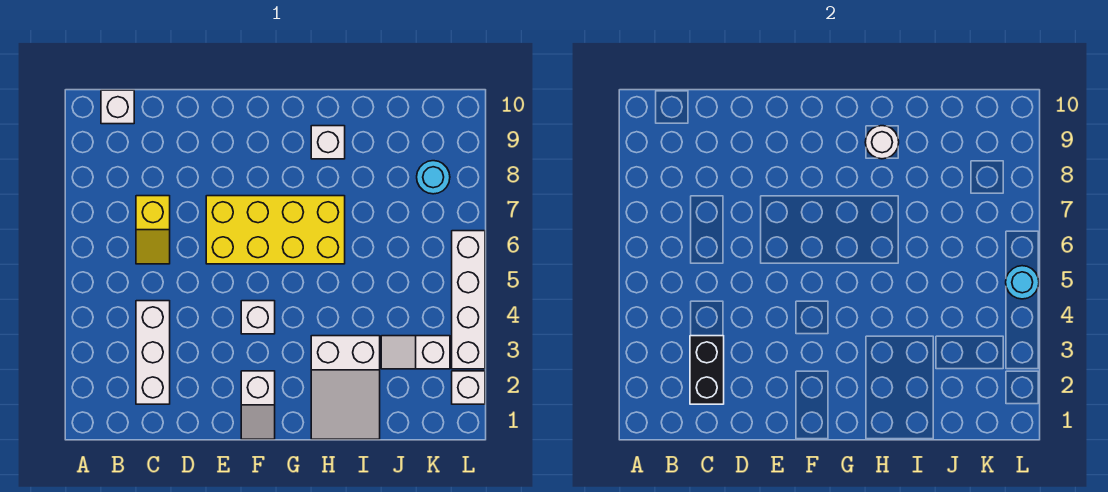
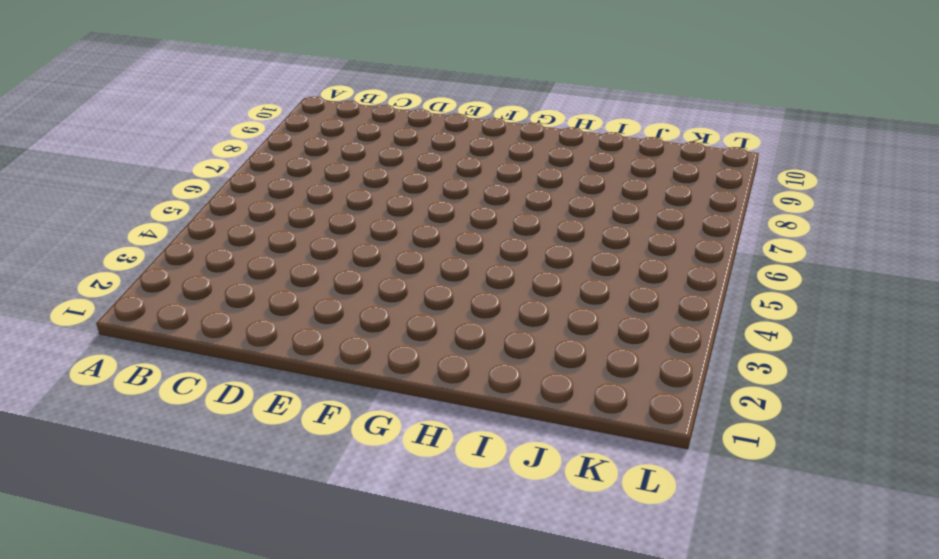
none -> white brick B10 level 1
none -> white brick C2:C4 level 1
none -> yellow slope C6:C7 level 1 top 7

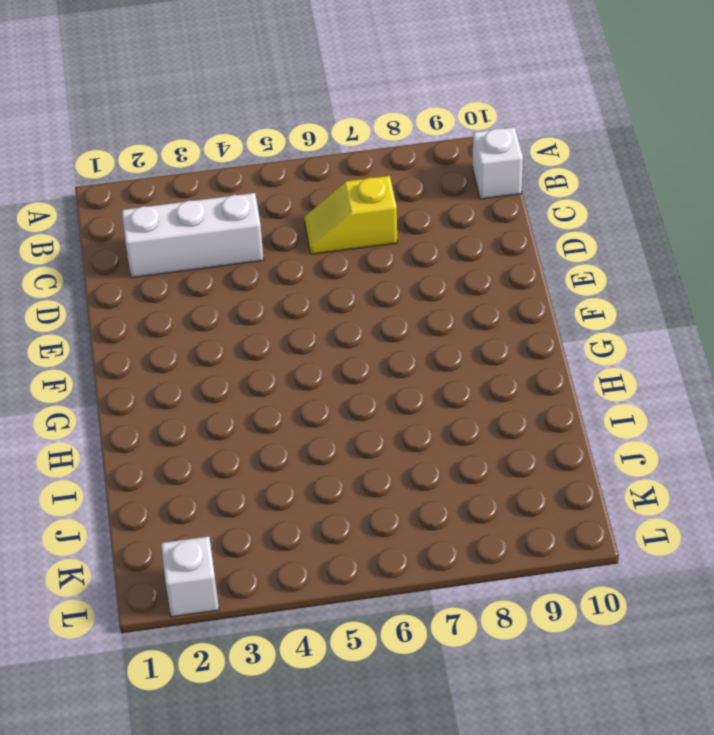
none -> yellow brick E6:H7 level 1
none -> white slope F1:F2 level 1 top 2
none -> white brick F4 level 1

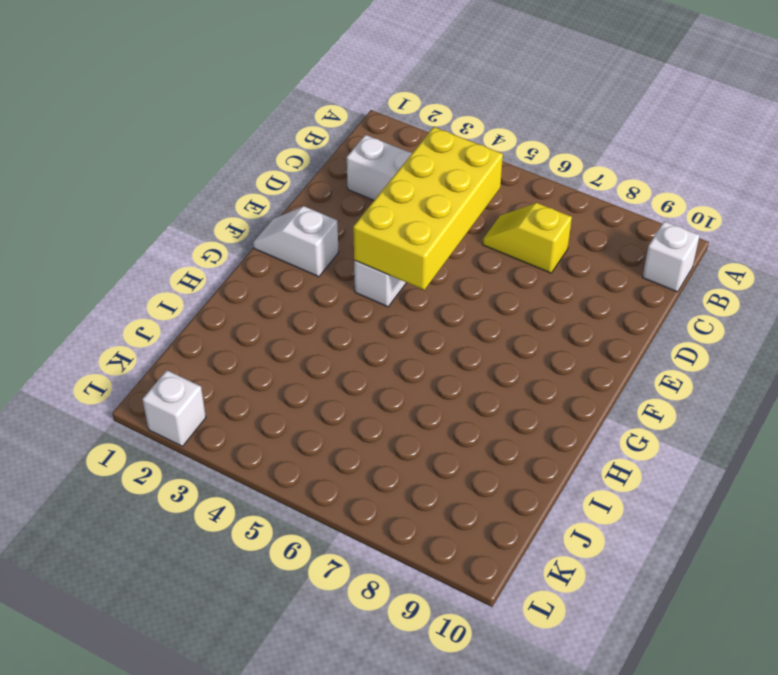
yellow brick C4:F5 level 2 -> yellow brick E6:H7 level 1
none -> white slope H1:I3 level 1 top 3
none -> white brick H9 level 1
none -> white slope J3:K3 level 1 top K

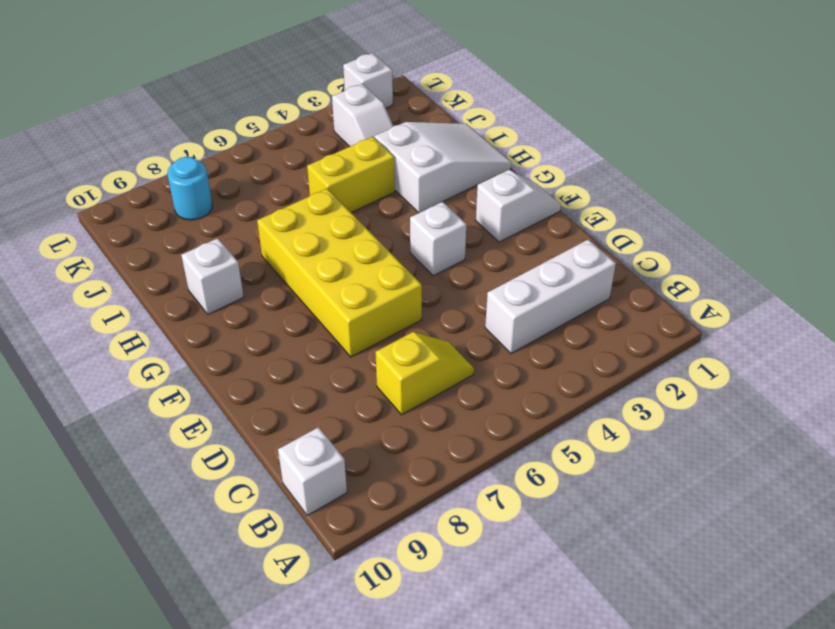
yellow brick I4:I5 level 1 -> none
none -> white brick L3:L6 level 1
none -> black brick C2:C3 level 2
none -> white round brick H9 level 2

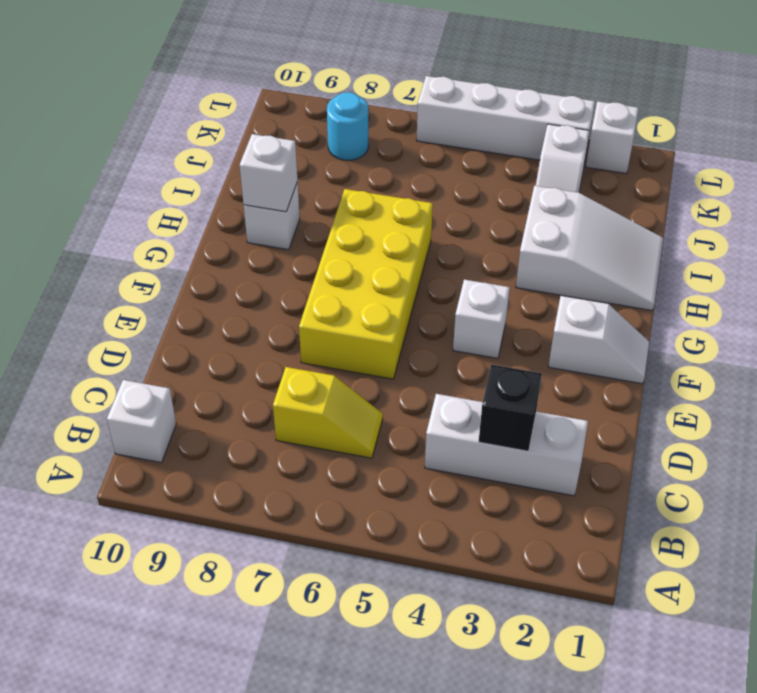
black brick C3 level 2 -> black brick C2:C3 level 2
white brick H9 level 2 -> white round brick H9 level 2
none -> cyan round brick L5 level 2

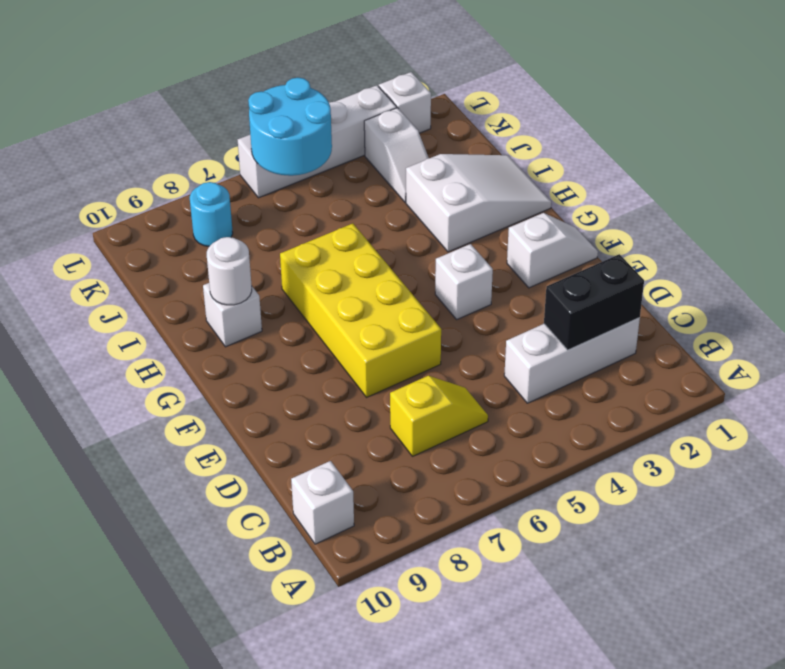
cyan round brick K5:L6 level 2 -> cyan round brick L5 level 2

